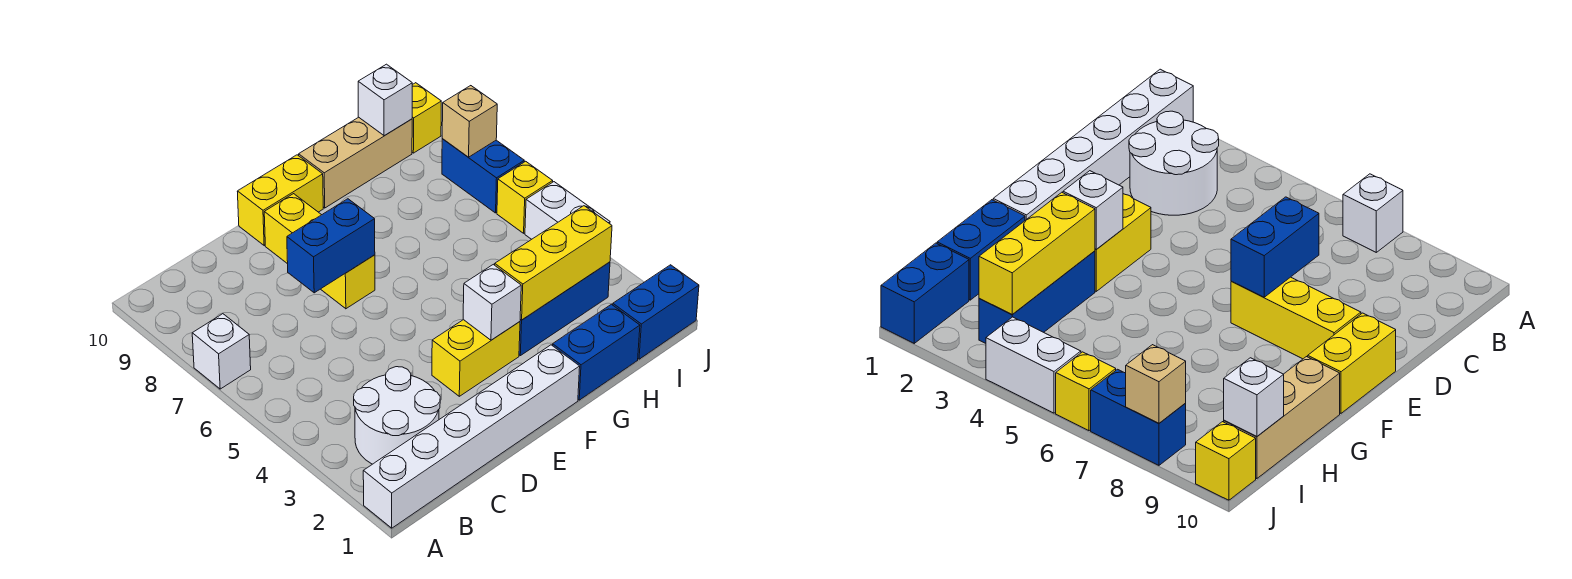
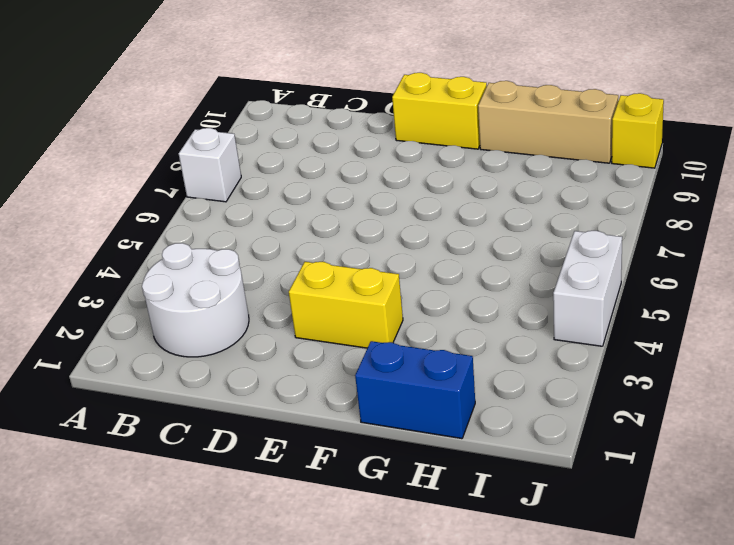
none -> white brick A1:F1 level 1
none -> yellow brick E7:E9 level 1
none -> blue brick G3:I3 level 1

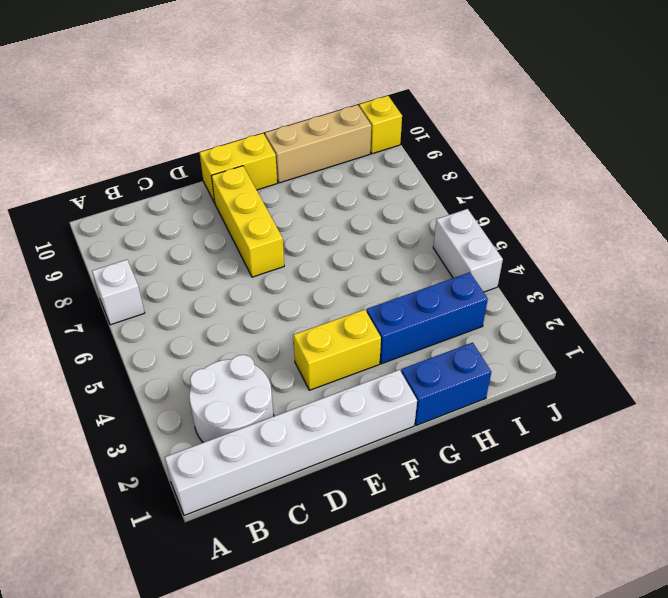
none -> blue brick I1:J1 level 1
none -> yellow brick J6 level 1
none -> blue brick J7:J8 level 1

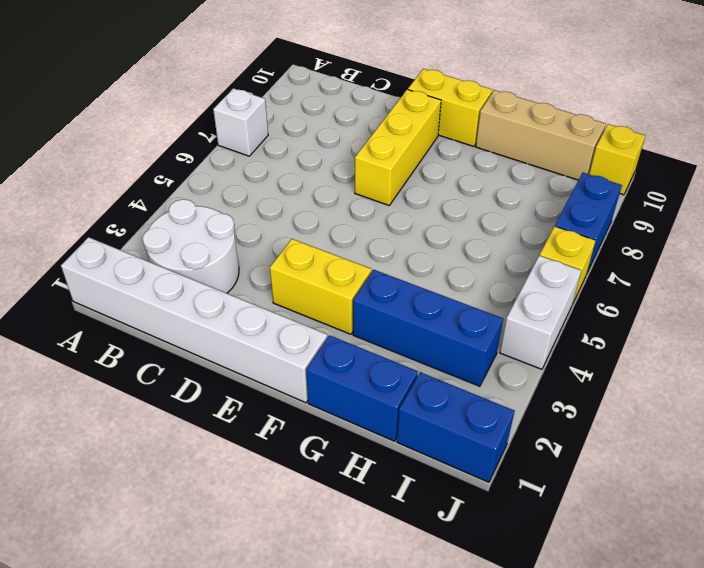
none -> blue brick D7:E7 level 2
none -> white brick F3 level 2
none -> yellow brick G3:I3 level 2

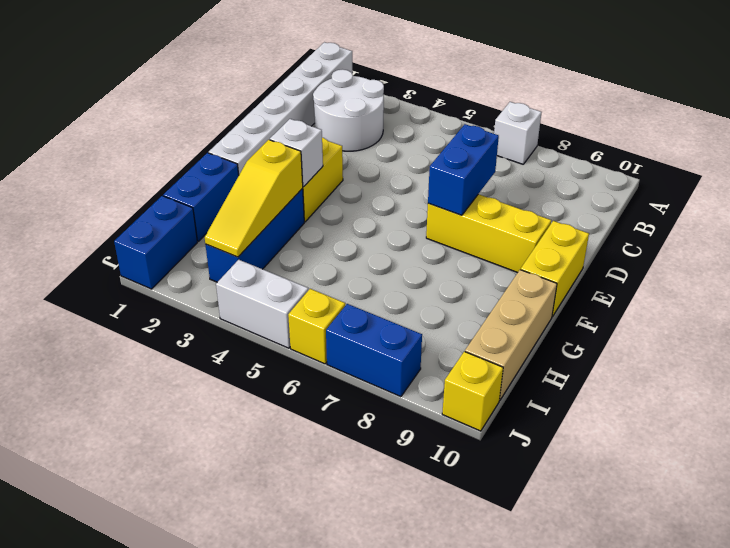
yellow slope G3:I3 level 2 top G -> yellow brick G3:I3 level 2
none -> white brick I10 level 2
none -> tan brick J8 level 2

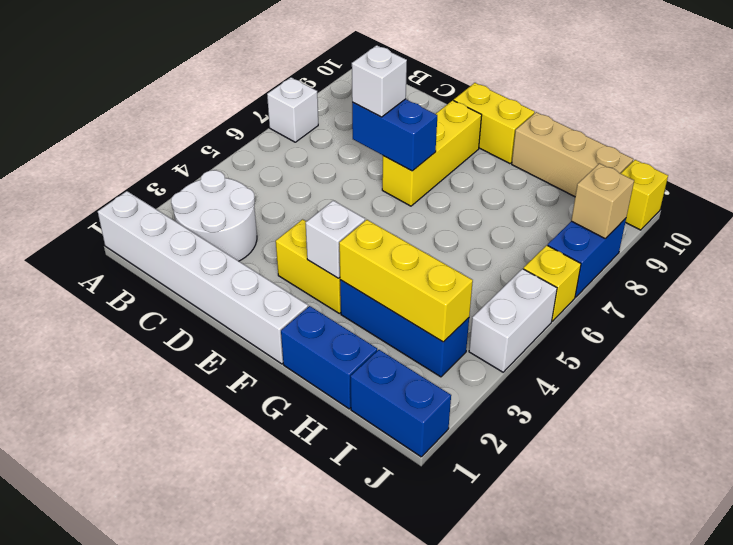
white brick D7 level 3 -> white brick I10 level 2

